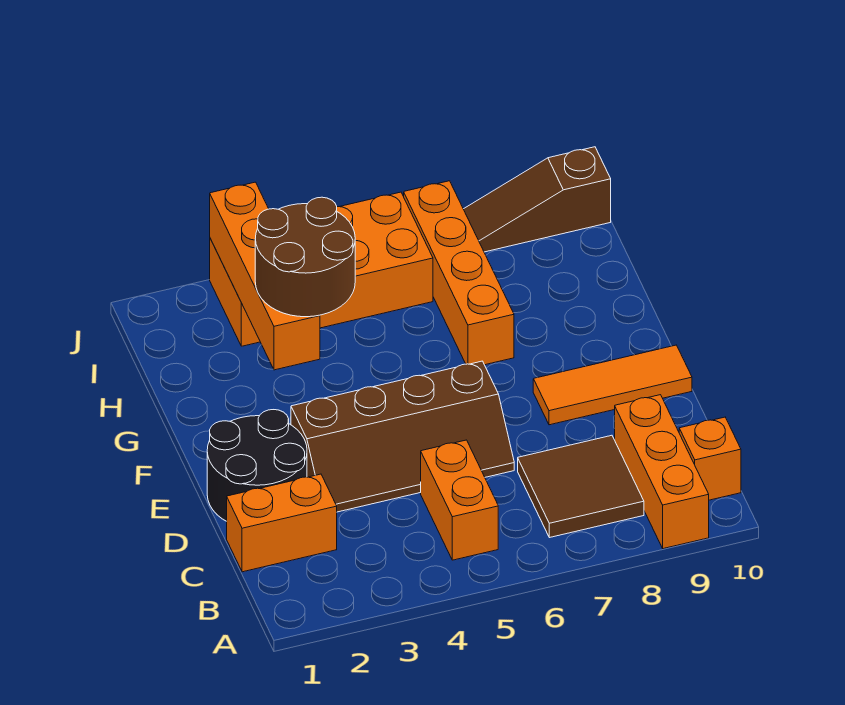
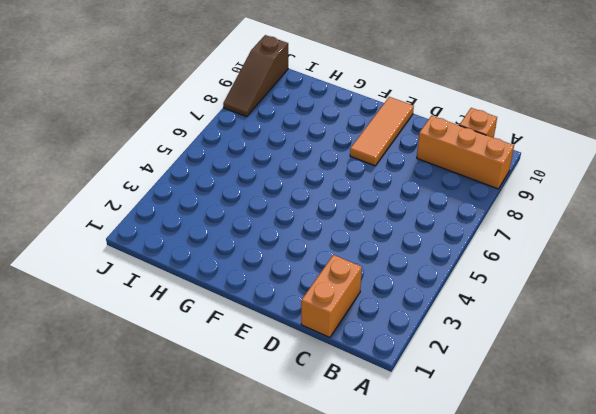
none -> orange brick B5:C5 level 1
none -> brown tile B7:C8 level 1
none -> black round brick D1:E2 level 1

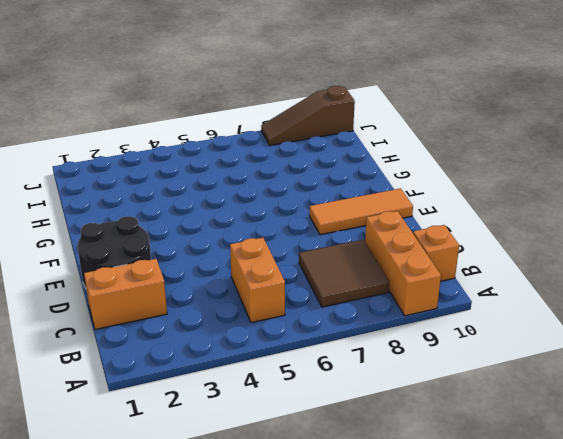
none -> brown slope D3:E6 level 1 top E
none -> orange brick G7:J7 level 1
none -> orange brick I3:J6 level 1

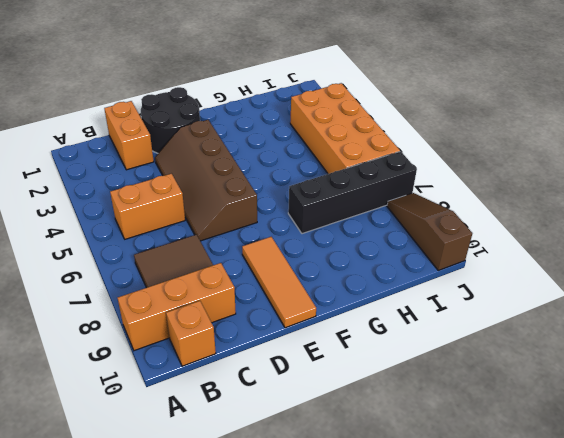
black brick G7:J7 level 1 -> orange brick G7:J7 level 1
none -> orange brick G3:J3 level 2
none -> brown round brick G3:H4 level 3

